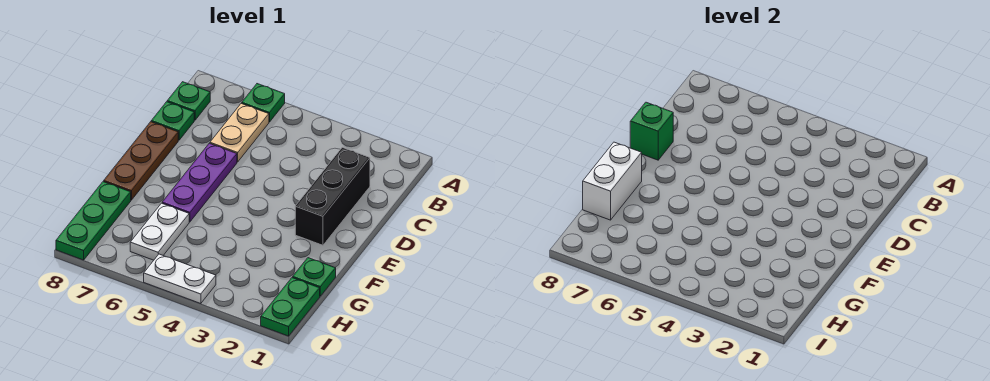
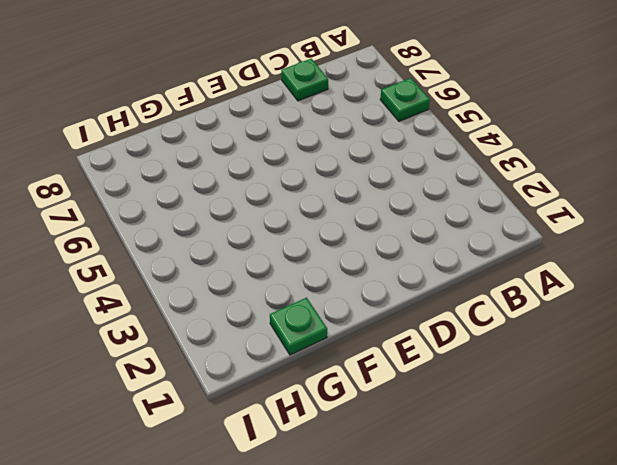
none -> tan plate B6:C6 level 1
none -> green plate B8 level 1
none -> black brick C2:E2 level 1

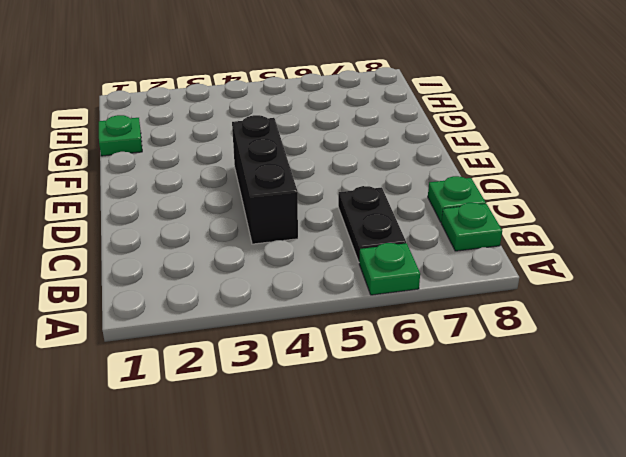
black plate B6:C6 level 1 -> tan plate B6:C6 level 1
black brick C4:E4 level 1 -> black brick C2:E2 level 1
none -> purple plate D6:F6 level 1
none -> brown plate D8:F8 level 1
none -> white plate G6:H6 level 1

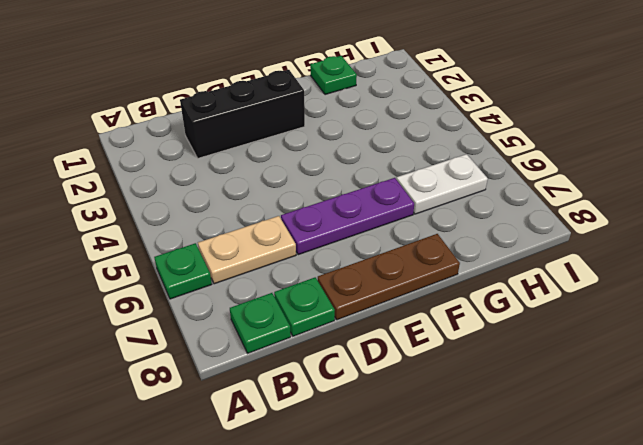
none -> green plate G8:I8 level 1
none -> green plate H1:I1 level 1
none -> white plate I4:I5 level 1

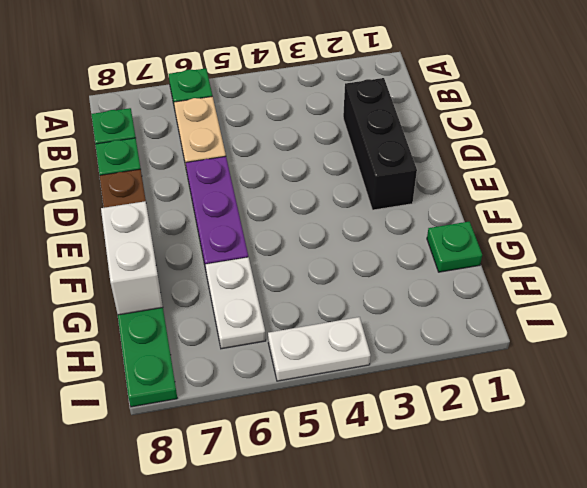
none -> green plate H1:I1 level 1
none -> green brick D8 level 2

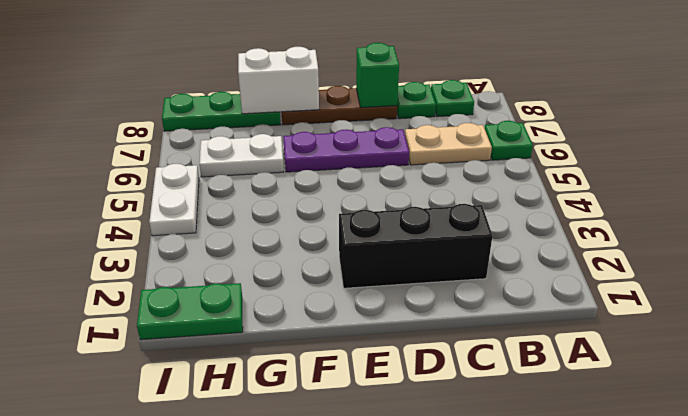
none -> green plate G1 level 1

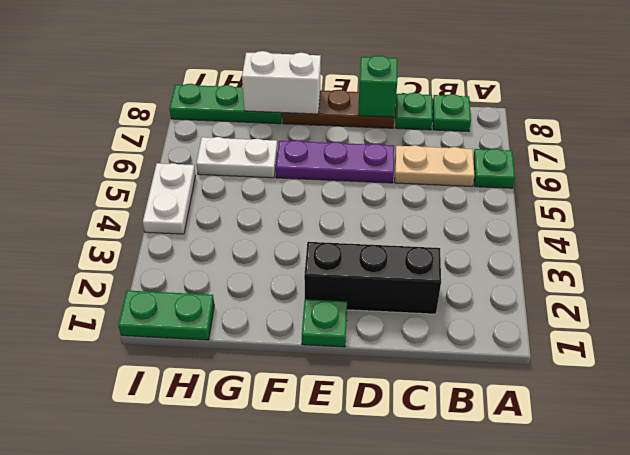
green plate E1 level 1 -> green plate G1 level 1

